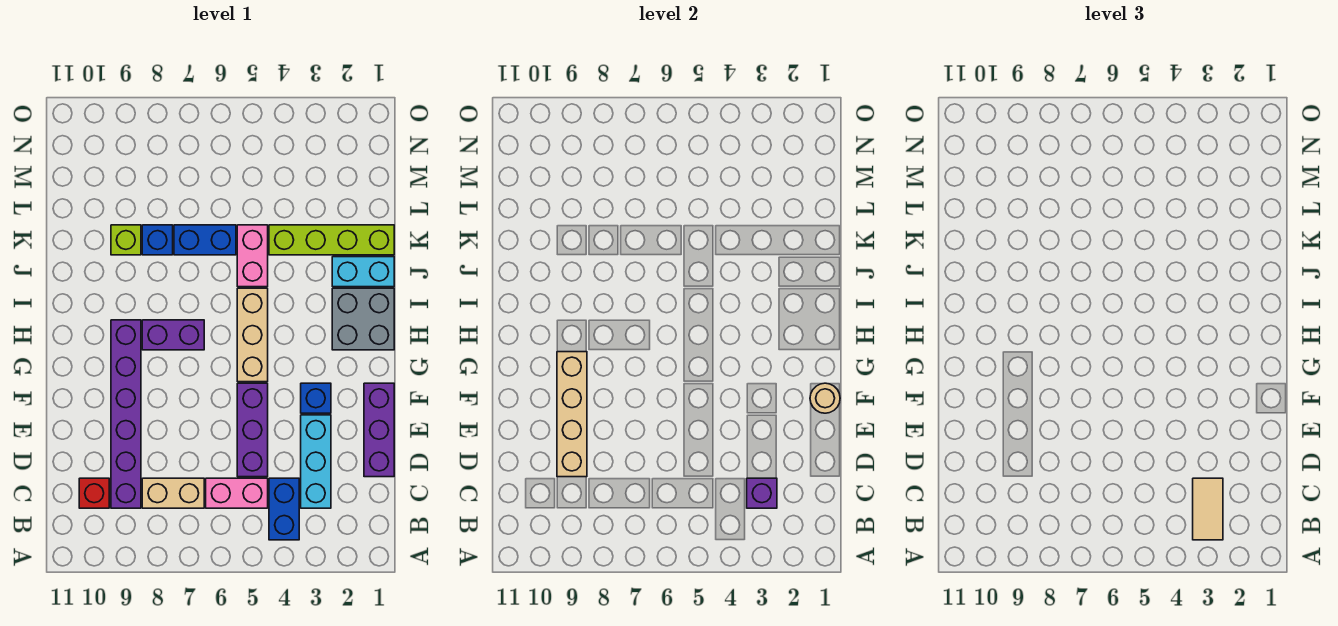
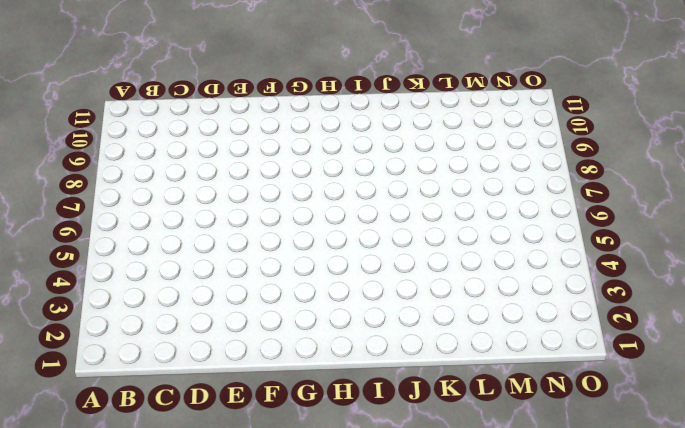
none -> blue brick B4:C4 level 1
none -> cyan brick C3:E3 level 1
none -> pink brick C5:C6 level 1

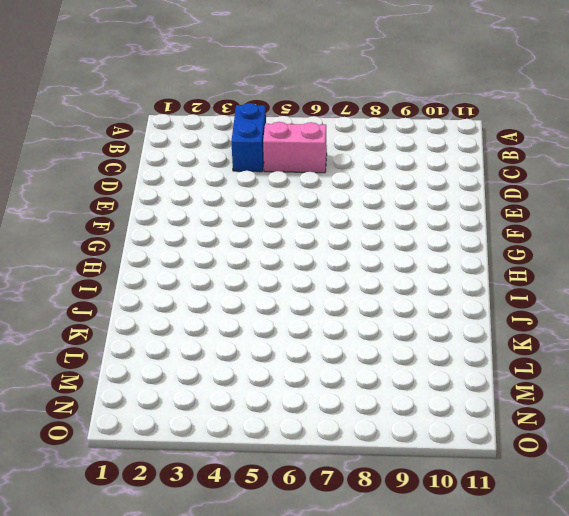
none -> cyan brick C3:E3 level 1
none -> tan brick C7:C8 level 1
none -> purple brick C9:H9 level 1

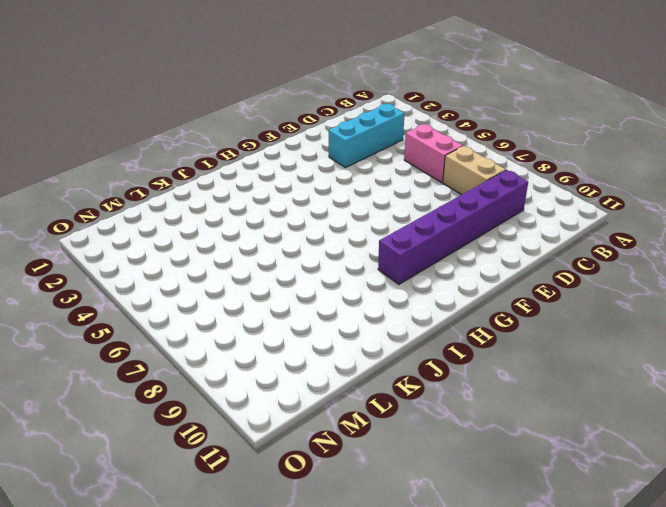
none -> blue brick B4:C4 level 1
none -> red brick C10 level 1
none -> purple brick D1:F1 level 1

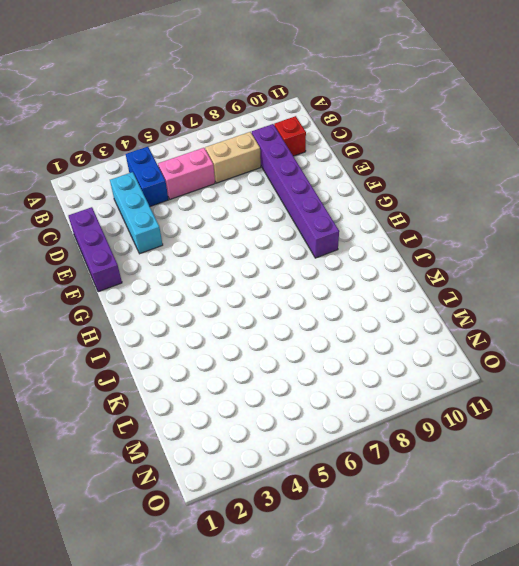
none -> purple brick D5:F5 level 1
none -> blue brick F3 level 1
none -> tan brick G5:I5 level 1

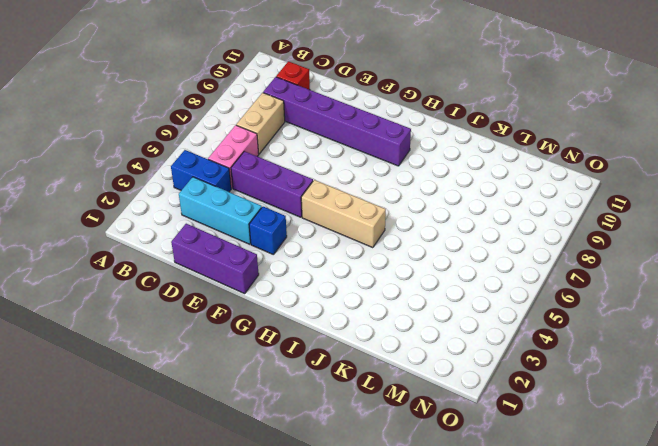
none -> grey brick H1:I2 level 1
none -> purple brick H7:H8 level 1
none -> cyan brick J1:J2 level 1

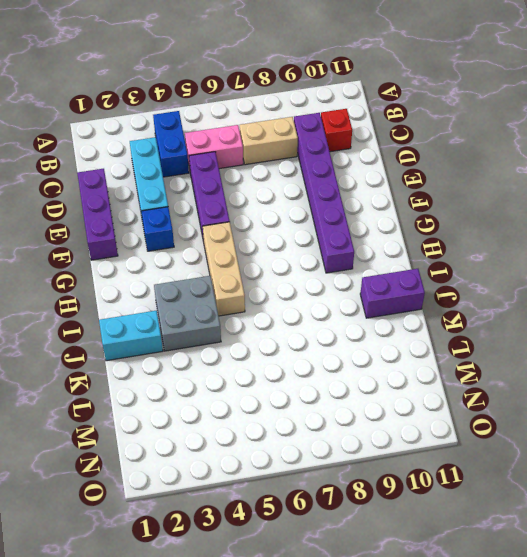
grey brick I3:J4 level 1 -> grey brick H1:I2 level 1
purple brick J10:J11 level 1 -> purple brick H7:H8 level 1
none -> pink brick J5:K5 level 1
none -> lime brick K1:K4 level 1
none -> blue brick K6:K7 level 1

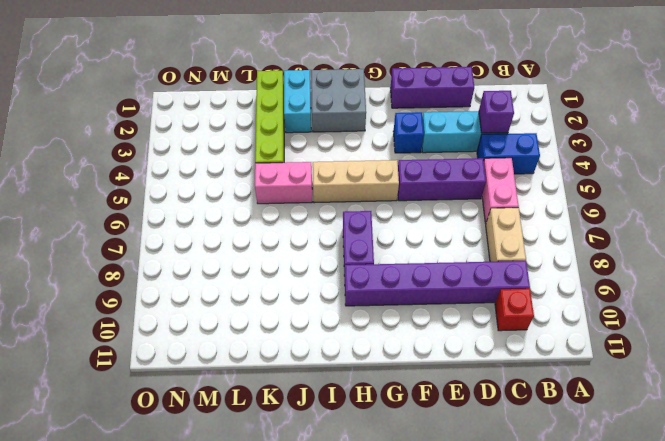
none -> blue brick K6:K7 level 1
none -> blue brick K8 level 1
none -> lime brick K9 level 1

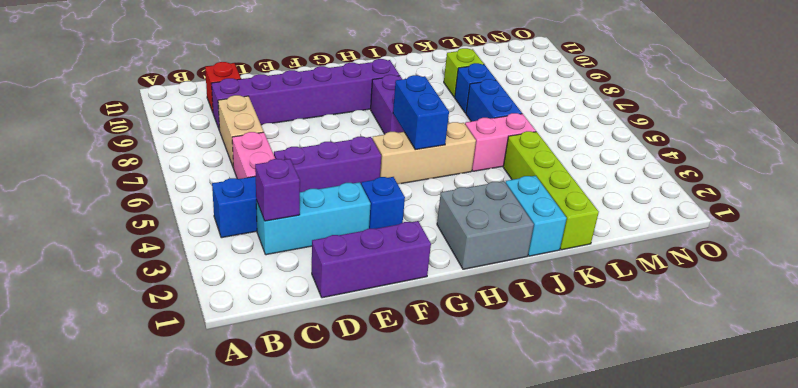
blue brick H5:H6 level 2 -> none
none -> tan brick D9:G9 level 2
none -> tan round brick F1 level 2
none -> tan tile B3:C3 level 3

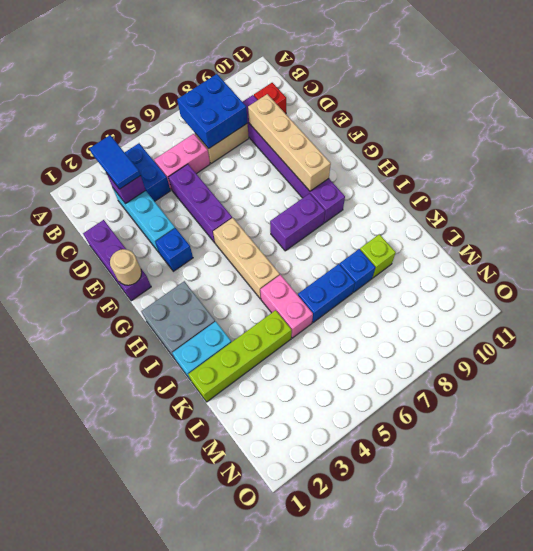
blue tile B3:C3 level 3 -> tan tile B3:C3 level 3
blue brick B7:C8 level 2 -> none

